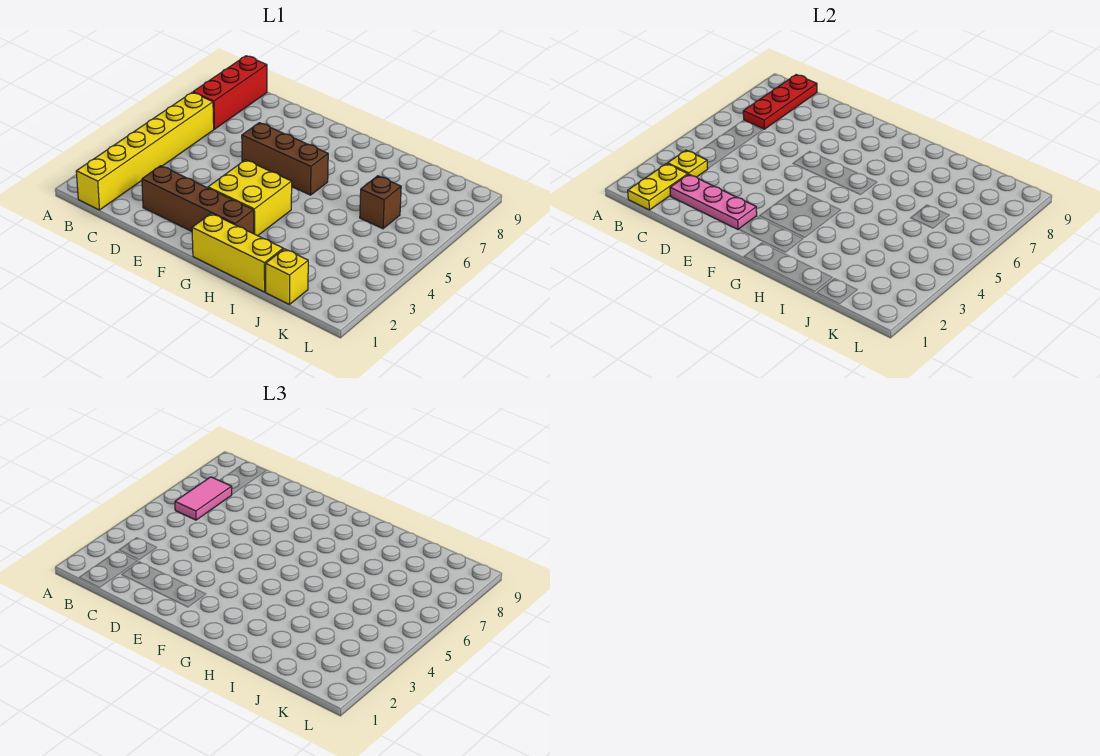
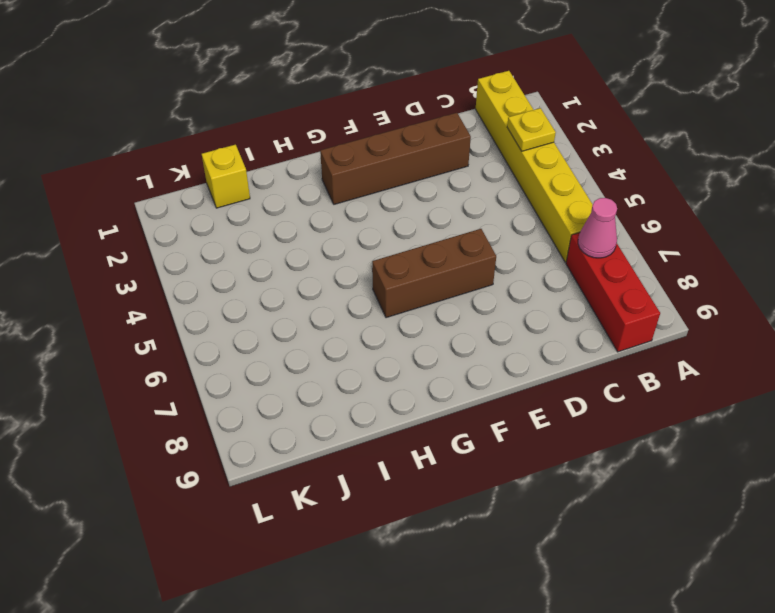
pink cone B7 level 2 -> red plate B7:B9 level 2
none -> yellow brick F3:G4 level 1
none -> yellow brick G1:I1 level 1
none -> brown brick J6 level 1

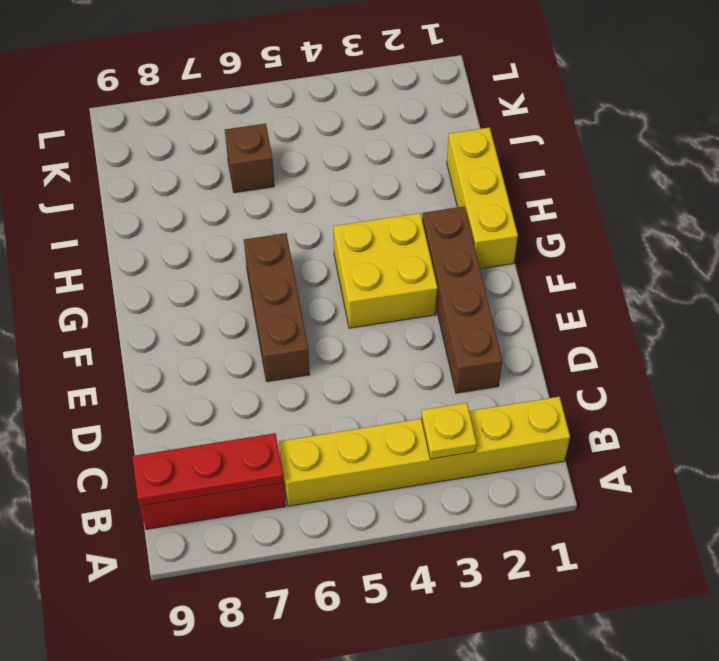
none -> yellow brick J1 level 1
none -> yellow plate B1:B2 level 2
none -> pink plate C2:E2 level 2

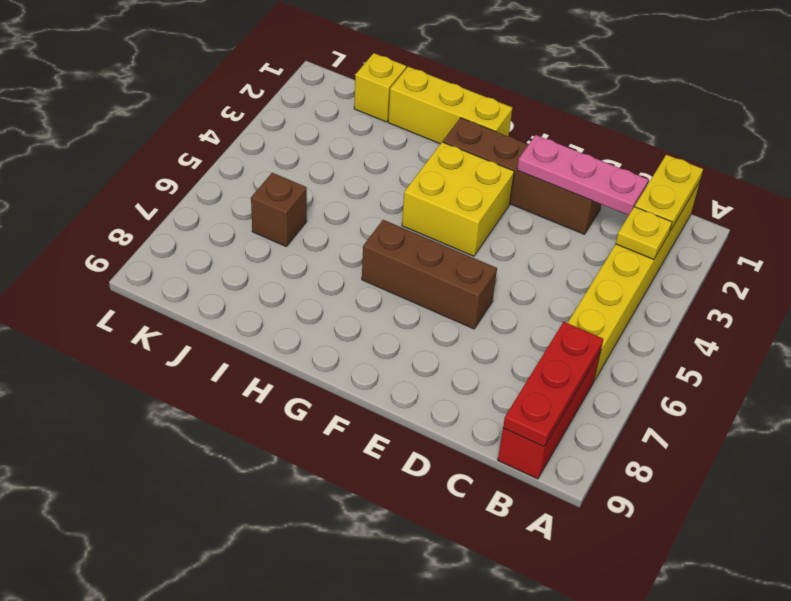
none -> pink tile B6:B7 level 3

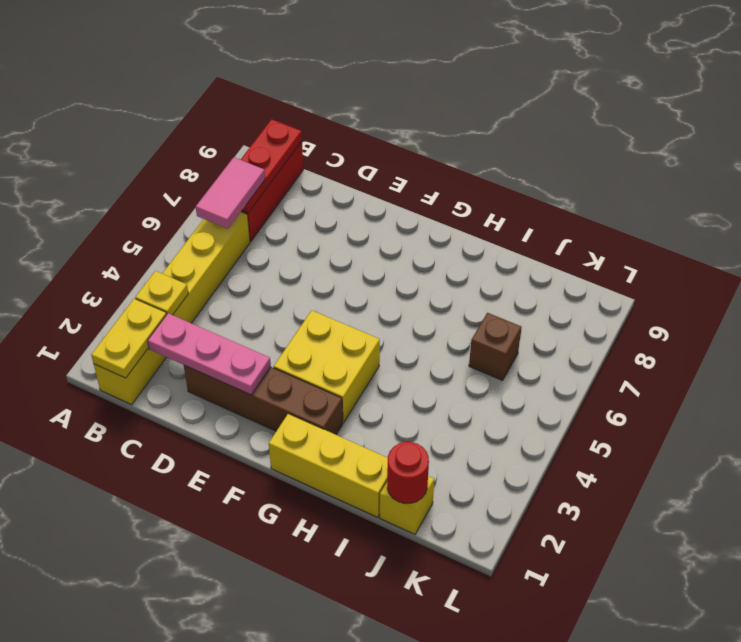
red round brick J1 level 2 -> none
none -> brown brick E6:G6 level 1

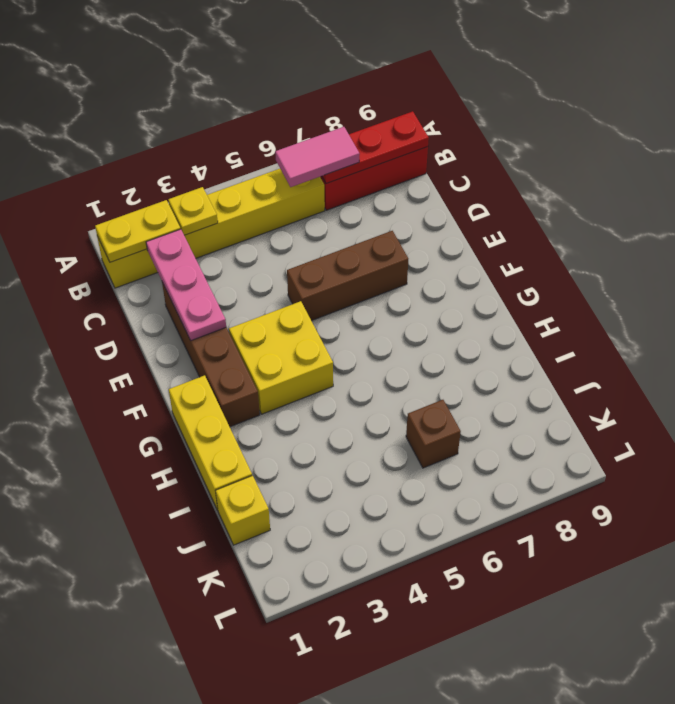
brown brick E5:E7 level 1 -> brown brick E6:G6 level 1

